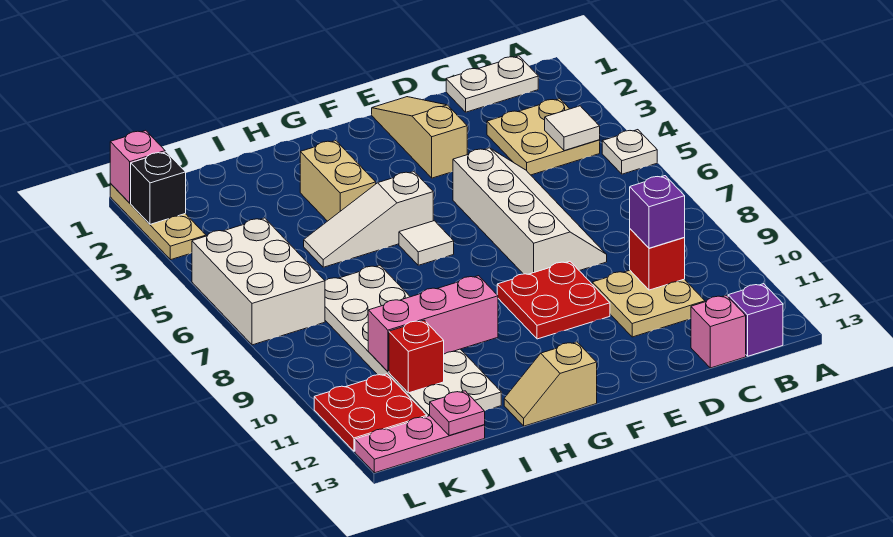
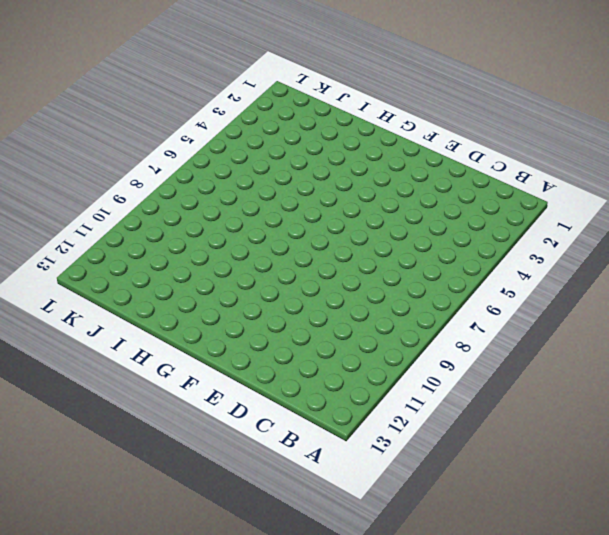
none -> white plate A5 level 1
none -> white plate B1:C1 level 1
none -> tan plate B3:C4 level 1

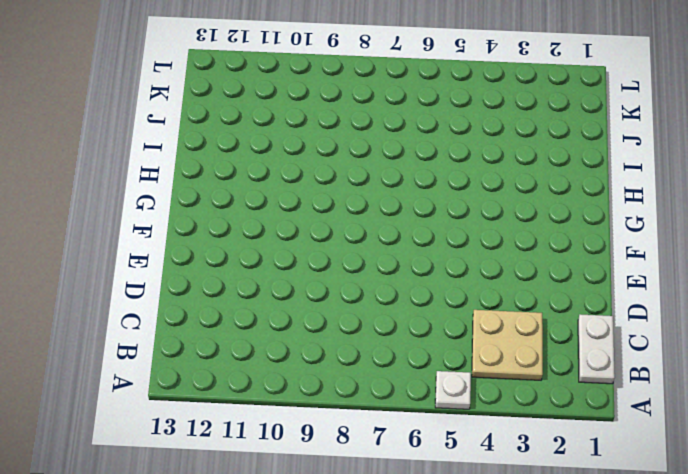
none -> purple brick B13 level 1
none -> tan plate C10:D11 level 1
none -> pink brick C13 level 1

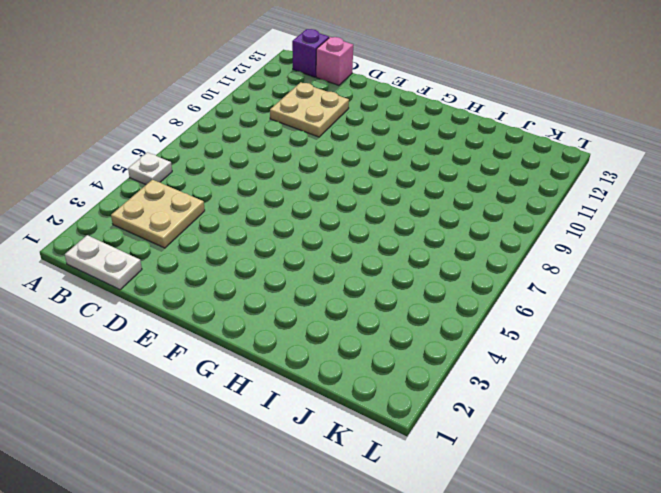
none -> white slope D5:E8 level 1 top E
none -> tan slope E1:E3 level 1 top 3
none -> red plate E9:F10 level 1

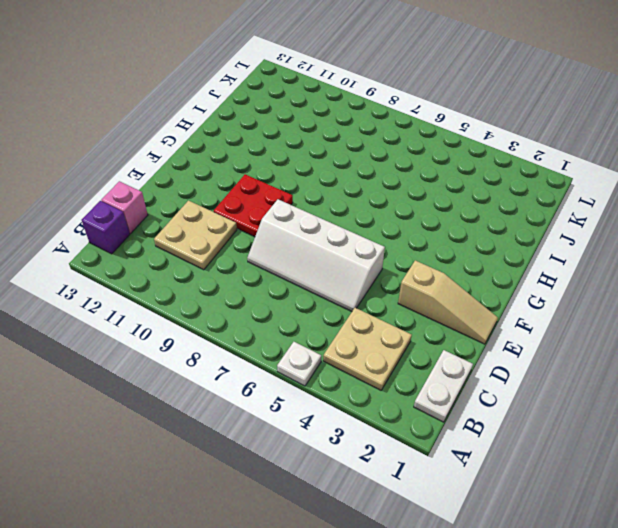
none -> white slope G5:I5 level 1 top G
none -> white tile G6 level 1
none -> tan slope G13:H13 level 1 top G

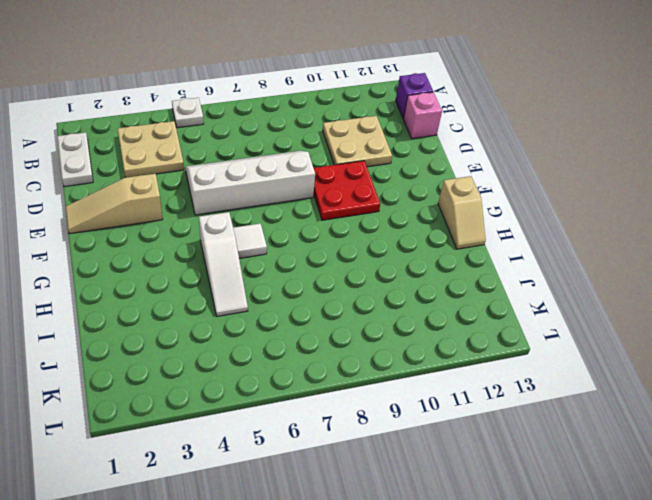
none -> tan brick H3:H4 level 1
none -> white plate I7:J12 level 1
none -> pink plate J13:L13 level 1

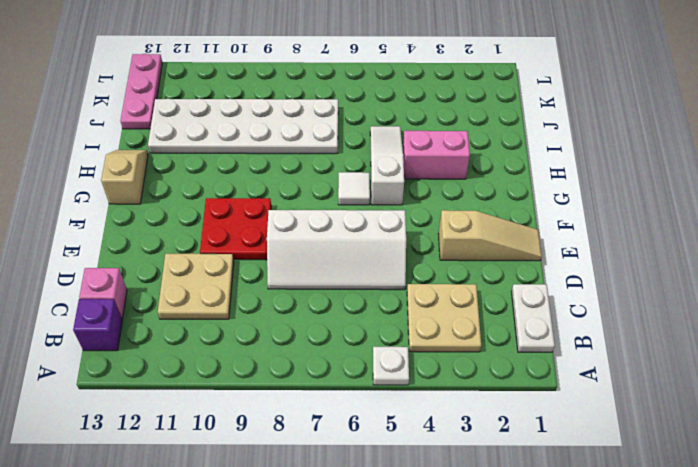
pink brick H3:H4 level 1 -> tan brick H3:H4 level 1
none -> white brick K5:L7 level 1
none -> red plate K11:L12 level 1
none -> tan plate L1:L3 level 1

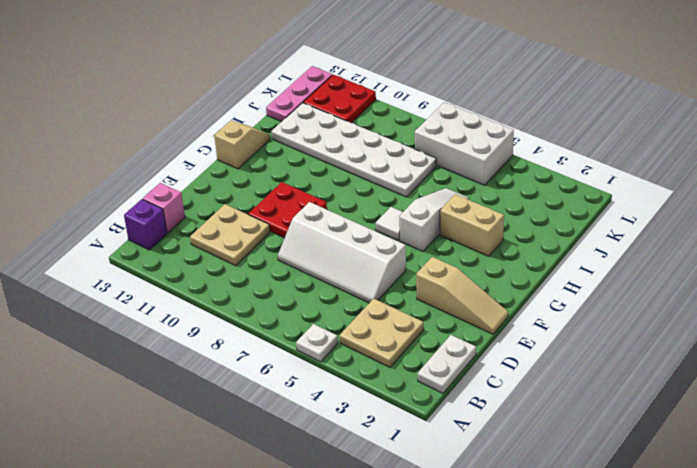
none -> tan plate L1:L3 level 1
none -> white tile B4 level 2
none -> red brick C10 level 2

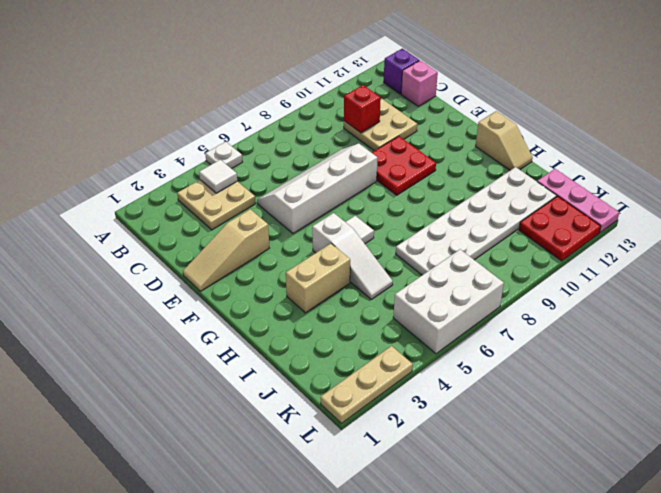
none -> white plate B1:C1 level 1
none -> pink brick H10:J10 level 2
none -> red brick J11 level 2

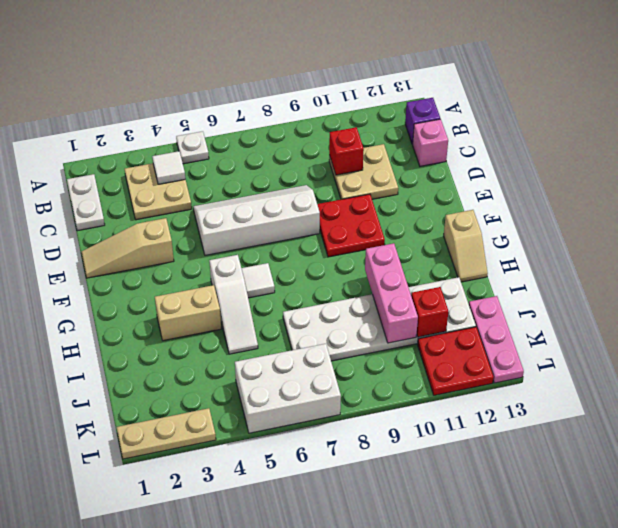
none -> pink plate J13 level 2
none -> pink brick L1 level 2
none -> black brick L2 level 2

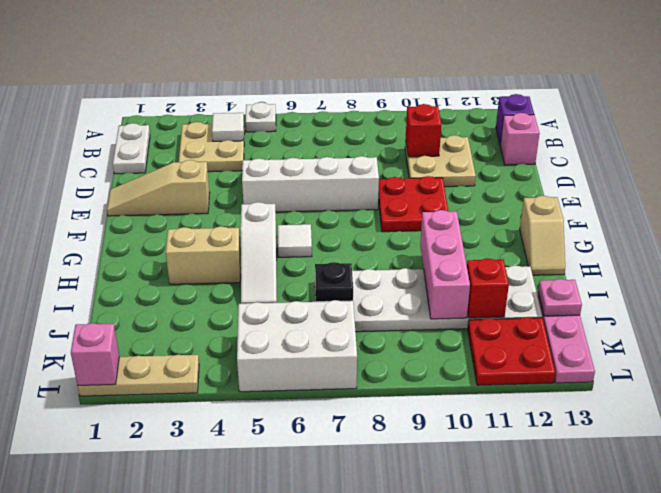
black brick J7 level 2 -> black brick L2 level 2
none -> purple brick C10 level 3

